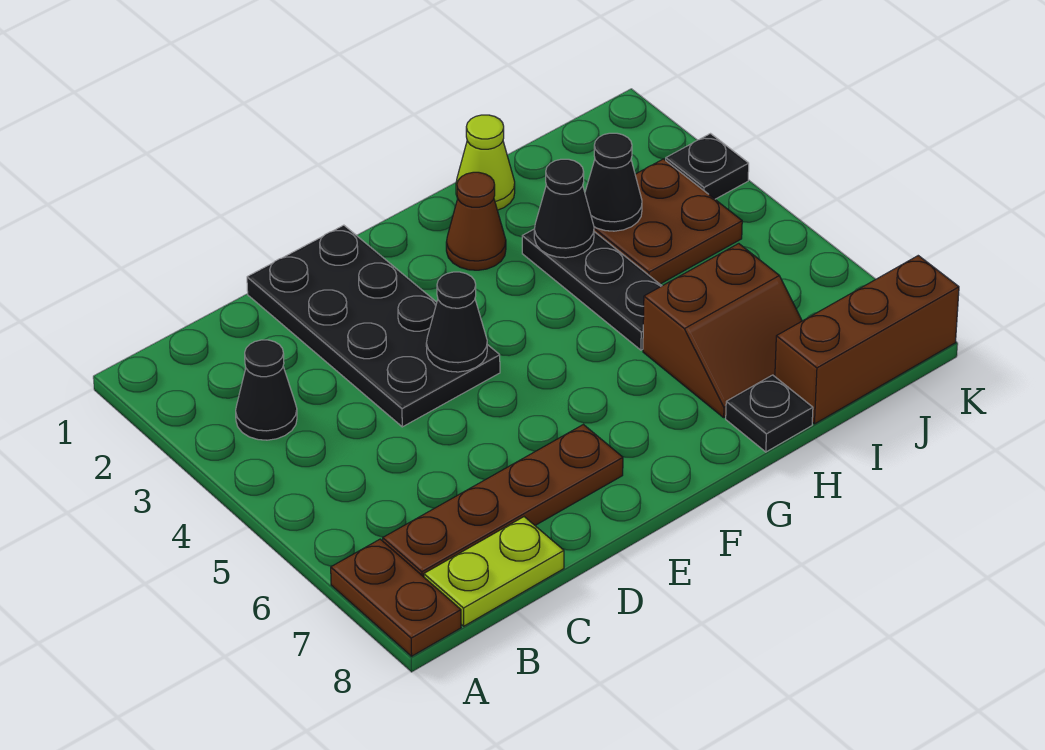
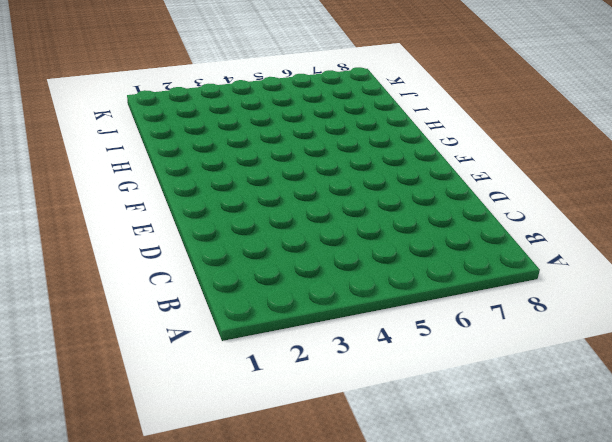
none -> brown plate A7:A8 level 1
none -> black cone B3 level 1
none -> brown plate B7:E7 level 1

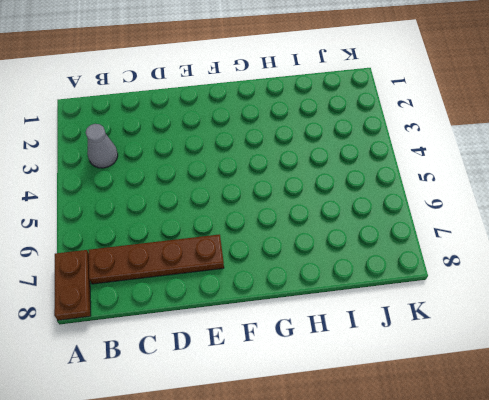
grey cone B3 level 1 -> black cone B3 level 1
none -> lime plate B8:C8 level 1
none -> black plate D1:E4 level 1
none -> brown cone G2 level 1

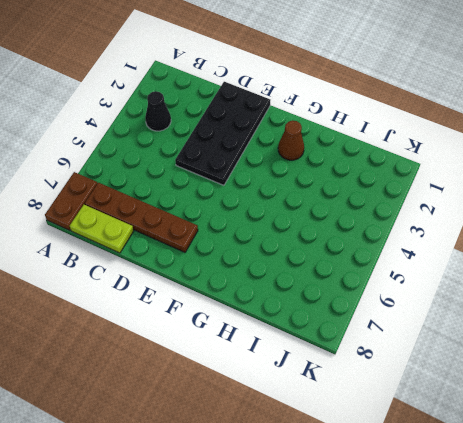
none -> lime cone H1 level 1
none -> black plate H3:H5 level 1
none -> brown slope H6:I7 level 1 top 6

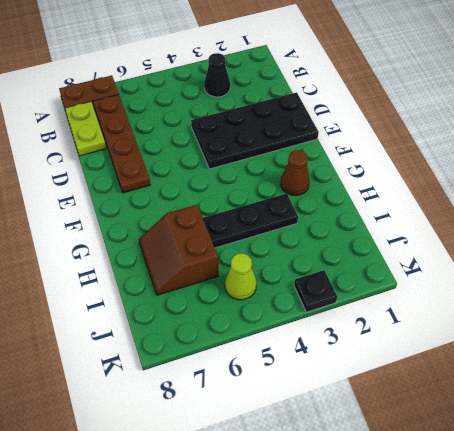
lime cone J5 level 1 -> lime cone H1 level 1
none -> black plate H8 level 1
none -> brown plate I3:J4 level 1
none -> brown brick I8:K8 level 1

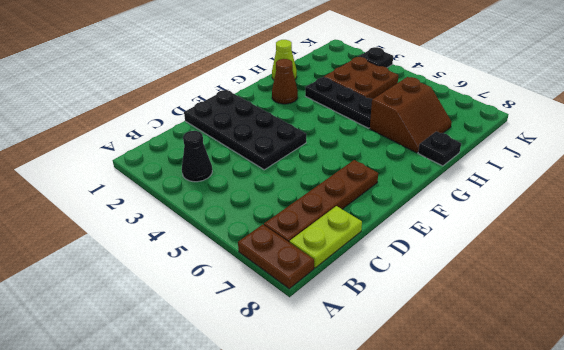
none -> brown brick I8:K8 level 1
none -> black cone E4 level 2
none -> black cone H3 level 2

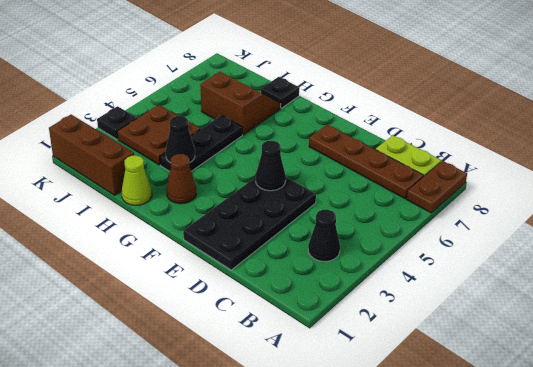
brown brick I1:K1 level 1 -> brown brick I8:K8 level 1
none -> black cone I3 level 2

